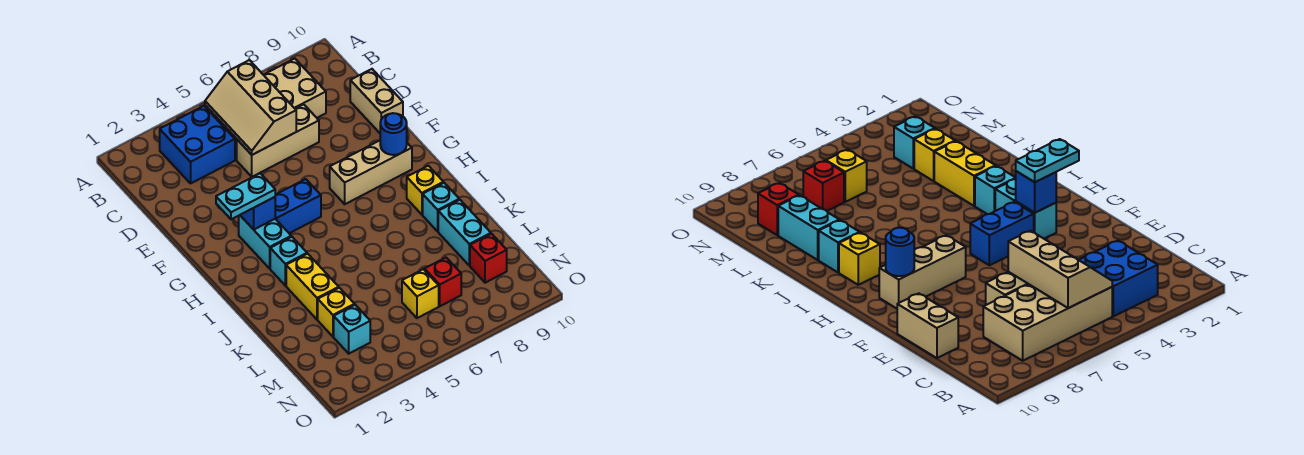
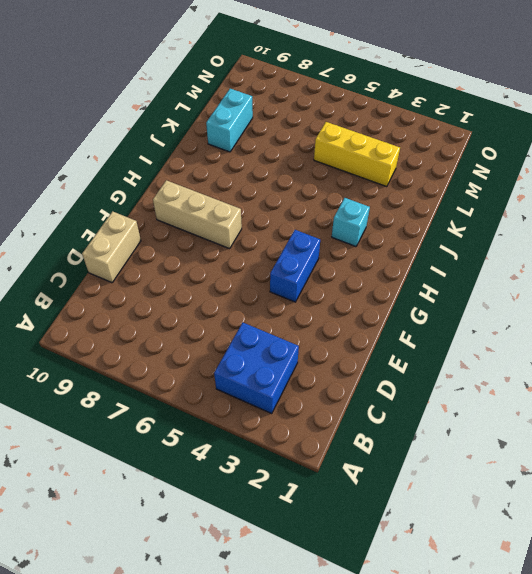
blue brick F4:G4 level 1 -> blue brick G4:G5 level 1
yellow brick L3:L5 level 1 -> yellow brick L3 level 1
none -> tan brick B5:C8 level 1
none -> tan brick D5:D7 level 1
none -> cyan brick G3:H3 level 1

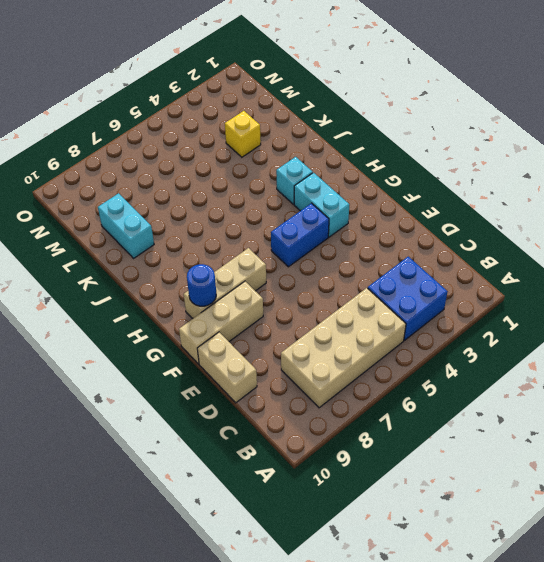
tan brick F8:F10 level 1 -> tan brick D5:D7 level 1
none -> yellow brick I9 level 1
none -> yellow brick J3:K3 level 1
none -> cyan brick J9 level 1

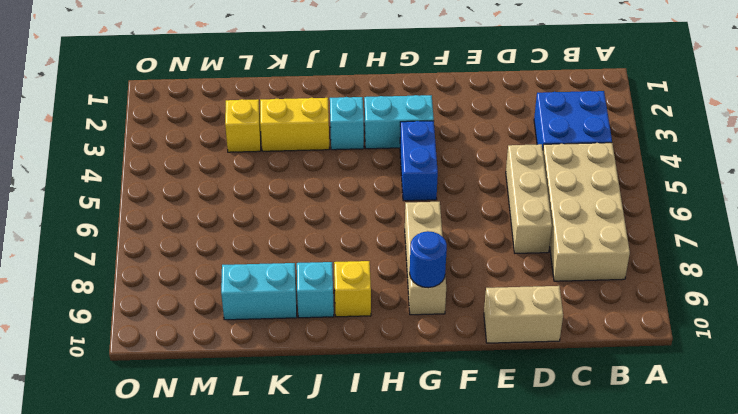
none -> cyan brick M3 level 1
none -> yellow brick M6 level 1
none -> red brick M7 level 1

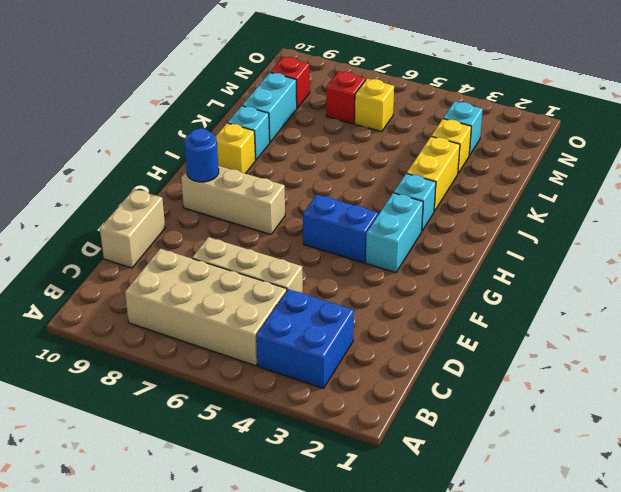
none -> tan slope B5:D6 level 2 top 6
none -> blue brick G3 level 2
none -> cyan plate G2:G3 level 3

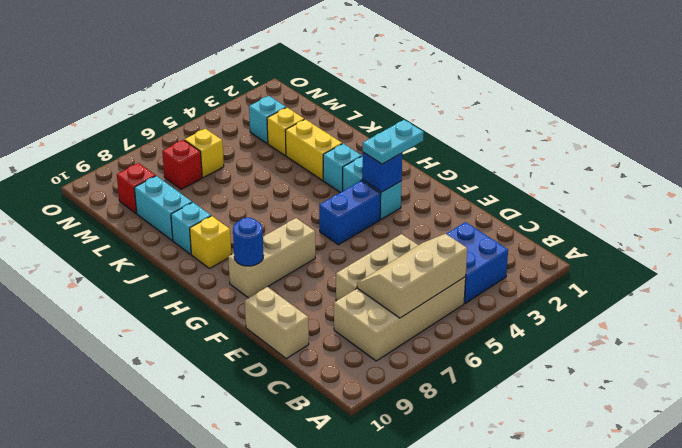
tan slope B5:C7 level 2 top B -> tan slope B5:D6 level 2 top 6

